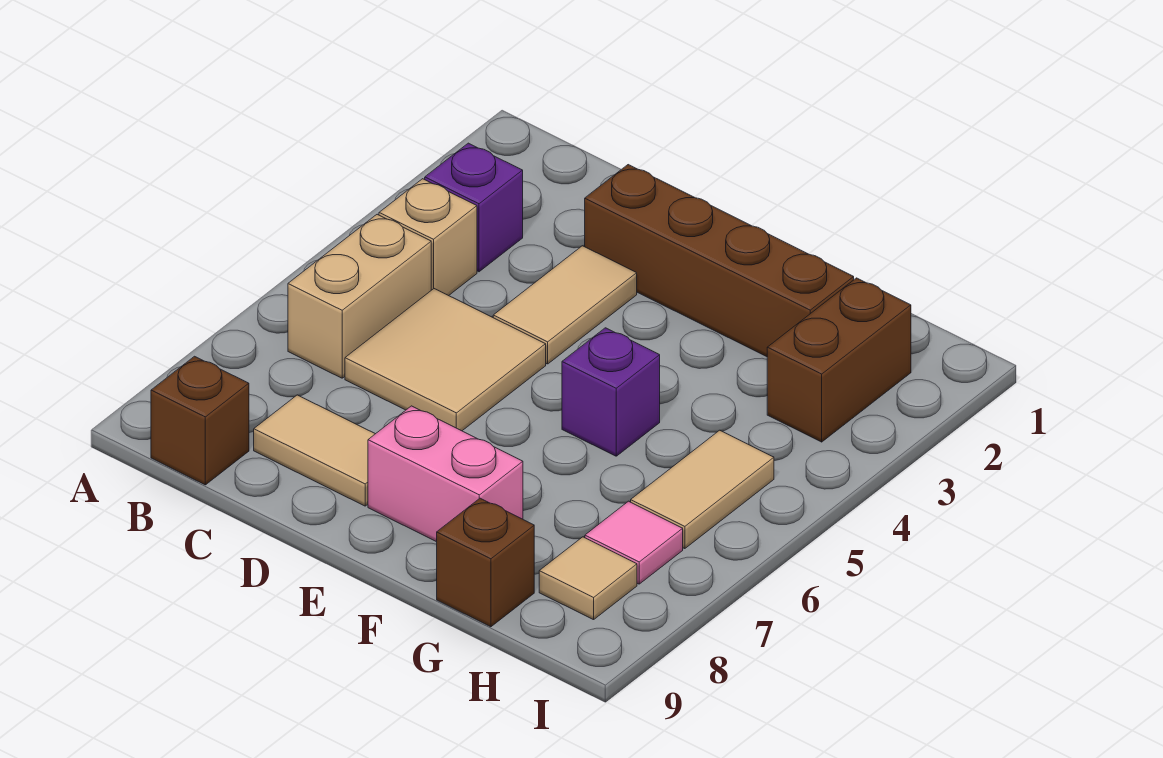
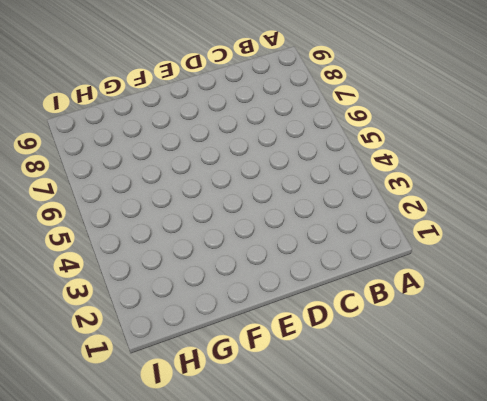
none -> purple brick B3 level 1
none -> tan brick B4 level 1
none -> tan brick B5:B6 level 1

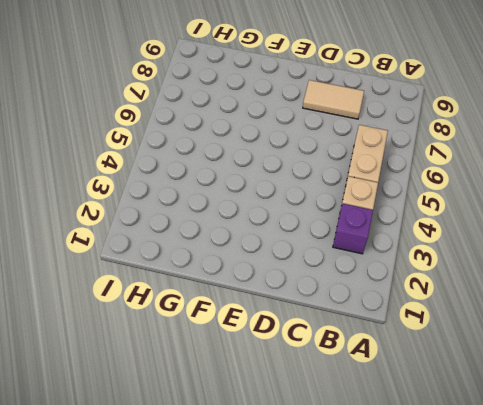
none -> brown brick B9 level 1
none -> tan tile C5:D6 level 1
none -> brown brick D2:G2 level 1

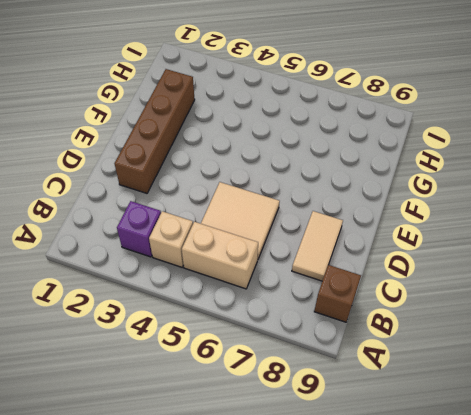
none -> tan tile D3:D4 level 1
none -> pink brick E8:F8 level 1
none -> purple brick F5 level 1

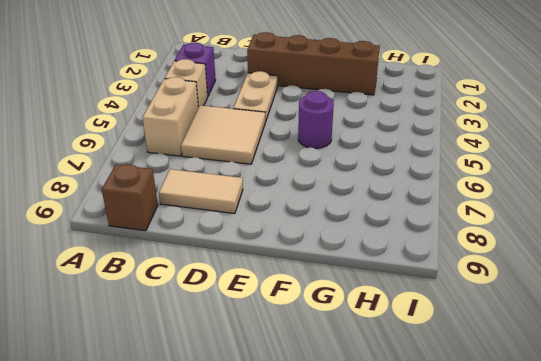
tan plate D3:D4 level 1 -> tan tile D3:D4 level 1
purple round brick F5 level 1 -> purple brick F5 level 1
none -> pink brick E8:F8 level 1
none -> brown brick G9 level 1
none -> brown brick H2:H3 level 1

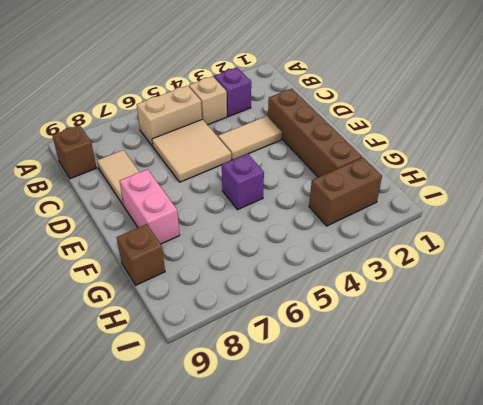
none -> tan tile H5:H6 level 1
none -> pink tile H7 level 1
none -> tan tile H8 level 1

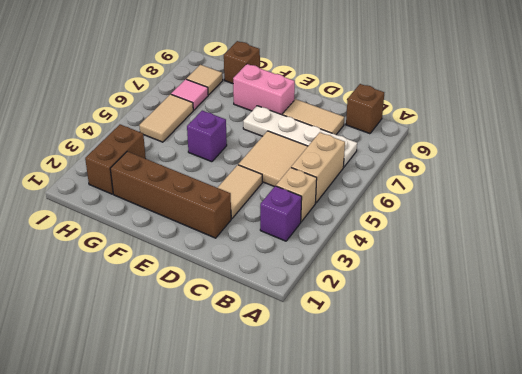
white plate B7:E7 level 1 -> none

